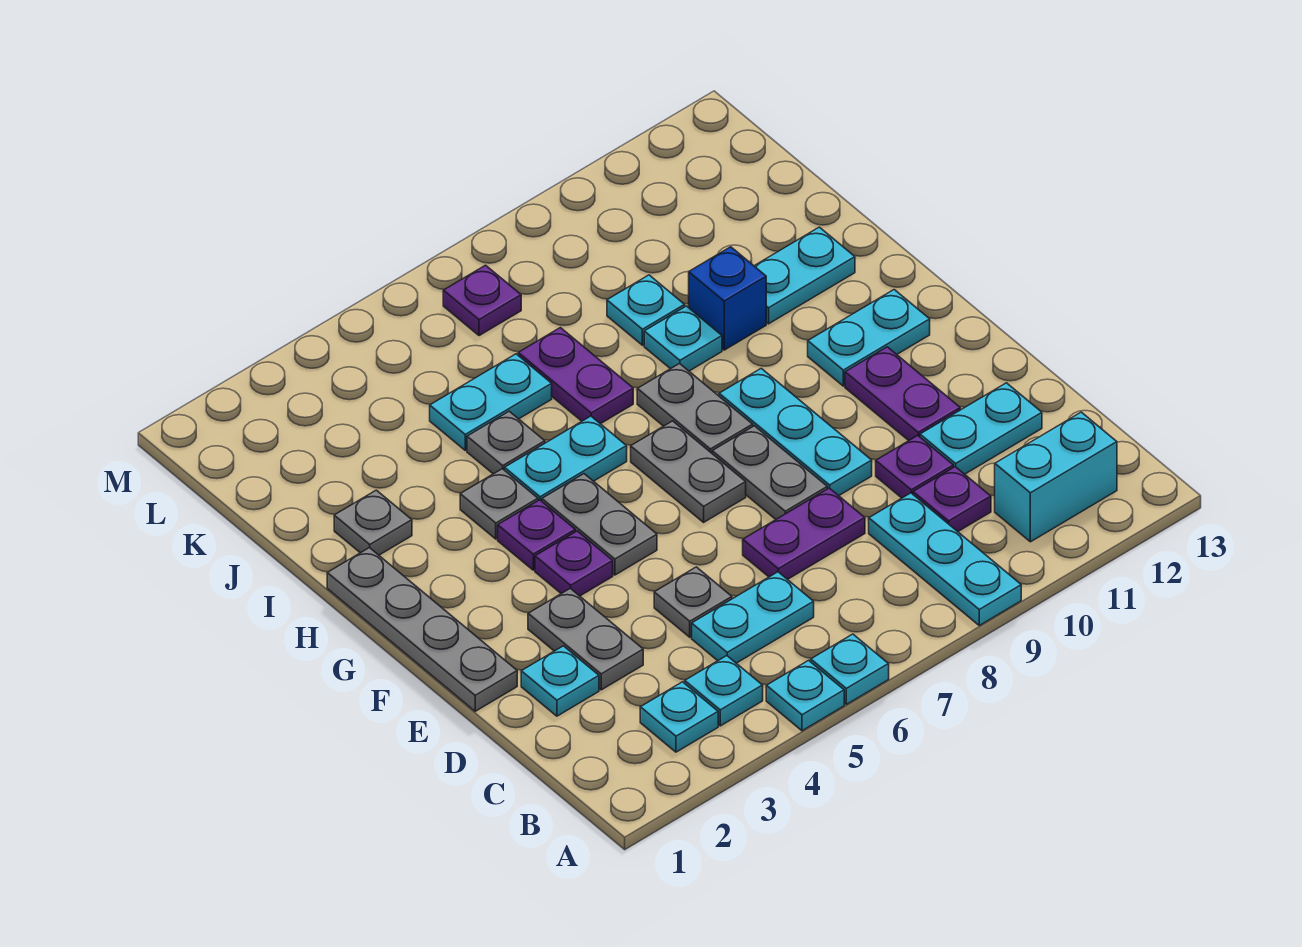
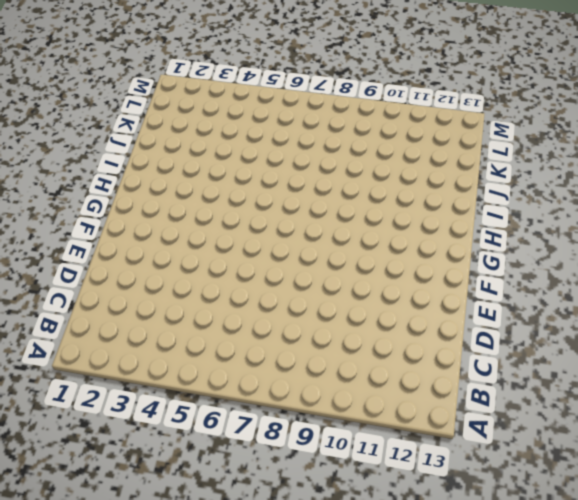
none -> cyan plate A5 level 1
none -> cyan plate A6 level 1
none -> cyan plate A9:C9 level 1
none -> cyan plate B3 level 1

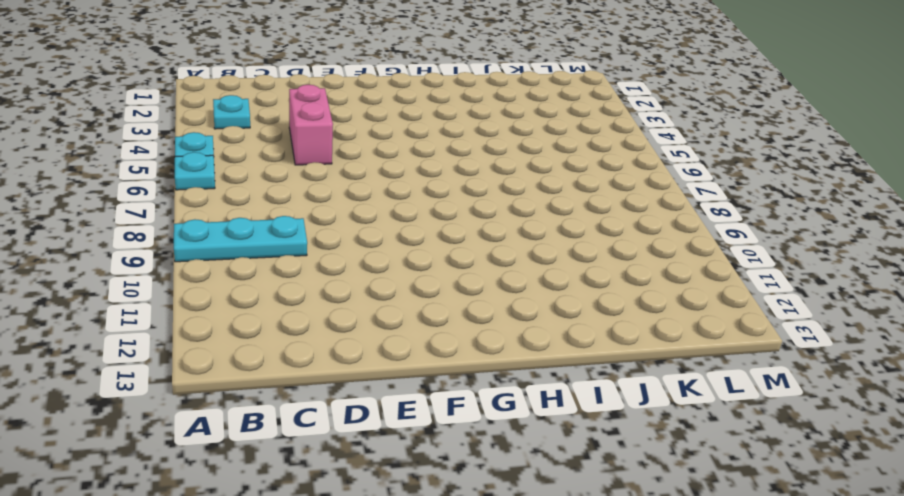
pink brick D4:D5 level 1 -> grey plate D5 level 1
none -> cyan plate B4 level 1
none -> cyan brick B11:B12 level 1
none -> cyan plate C5:C6 level 1
none -> purple plate C10 level 1

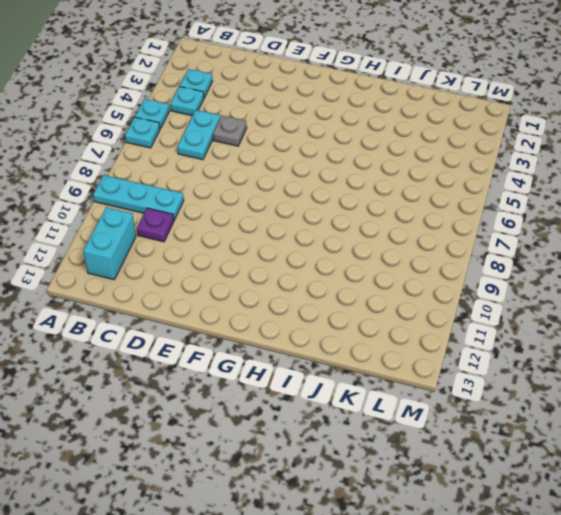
none -> cyan plate D2 level 1
none -> grey plate D3:E3 level 1
none -> purple plate D7:D8 level 1
none -> purple plate D10 level 1

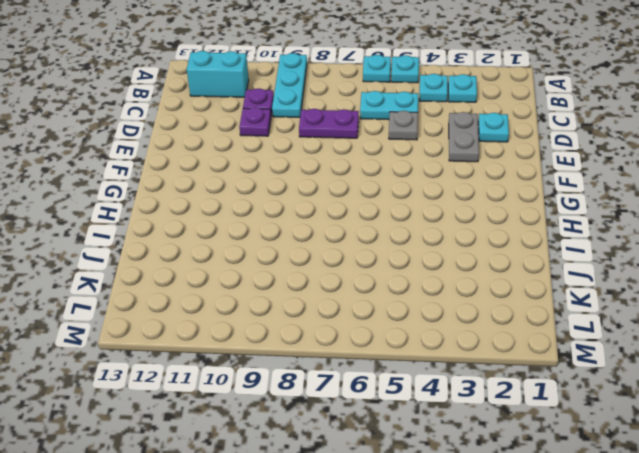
none -> cyan plate D11:D12 level 1
none -> grey plate E1:H1 level 1
none -> grey plate E8:F8 level 1
none -> cyan plate E9:G9 level 1

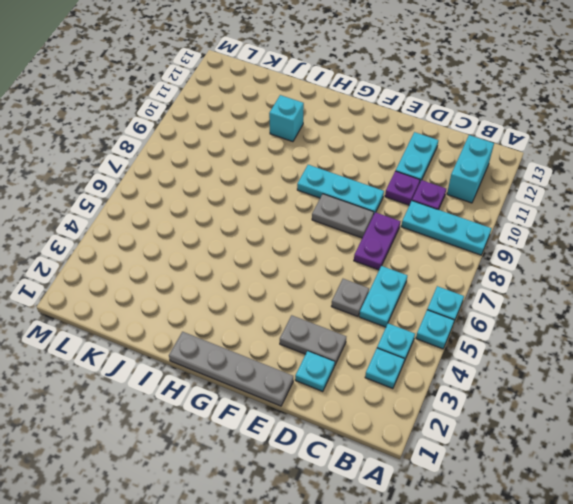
cyan brick I11 level 1 -> cyan plate I11:I12 level 1
none -> purple plate E11:F11 level 1
none -> purple plate F4 level 1
none -> grey plate F5:G5 level 1
none -> grey plate F7:G7 level 1

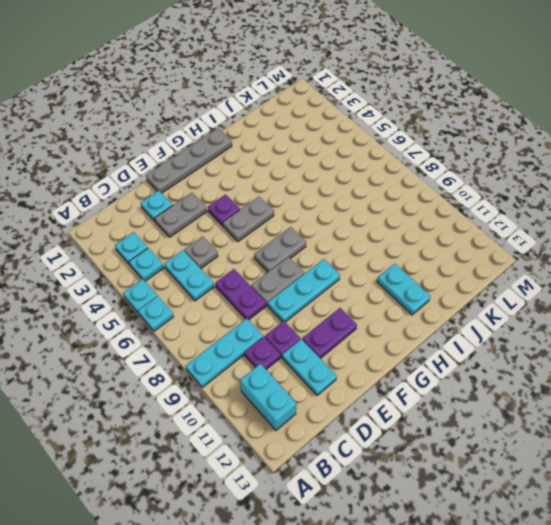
none -> purple plate G4 level 1
none -> grey plate G8:H8 level 1
none -> cyan plate G11:G12 level 1
none -> grey plate H4 level 1

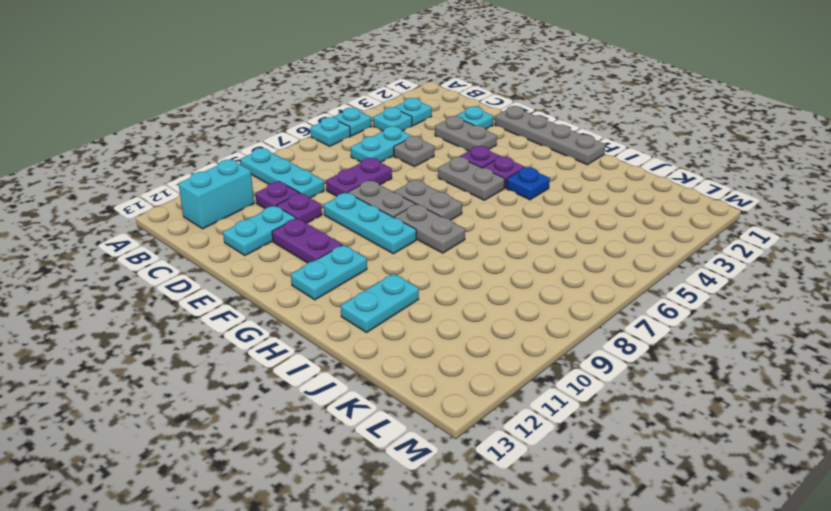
blue plate H4 level 1 -> grey plate H4 level 1
none -> cyan plate H5:H6 level 1
none -> grey plate I2 level 1
none -> grey plate I5 level 1
none -> purple plate I7:J7 level 1

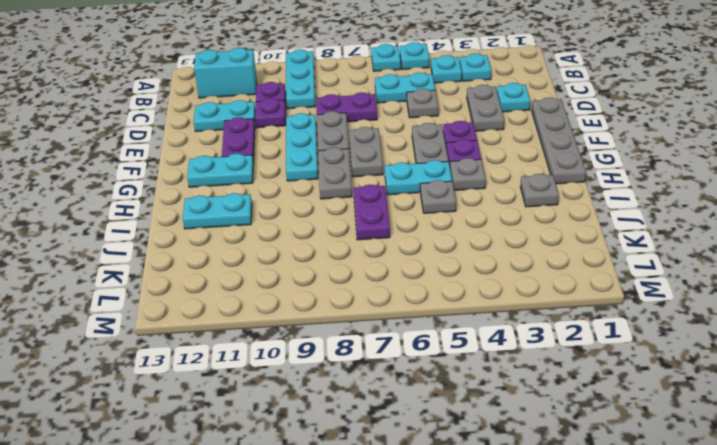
none -> cyan plate I9 level 1
none -> blue brick I10 level 1
none -> cyan plate J5:J6 level 1
none -> cyan plate J9 level 1

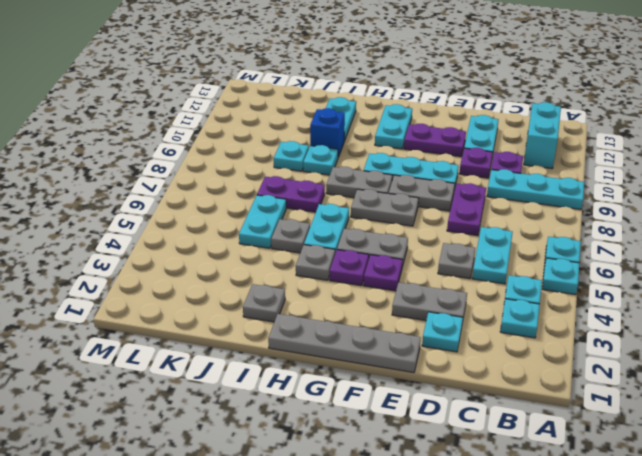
none -> purple plate L7 level 1

